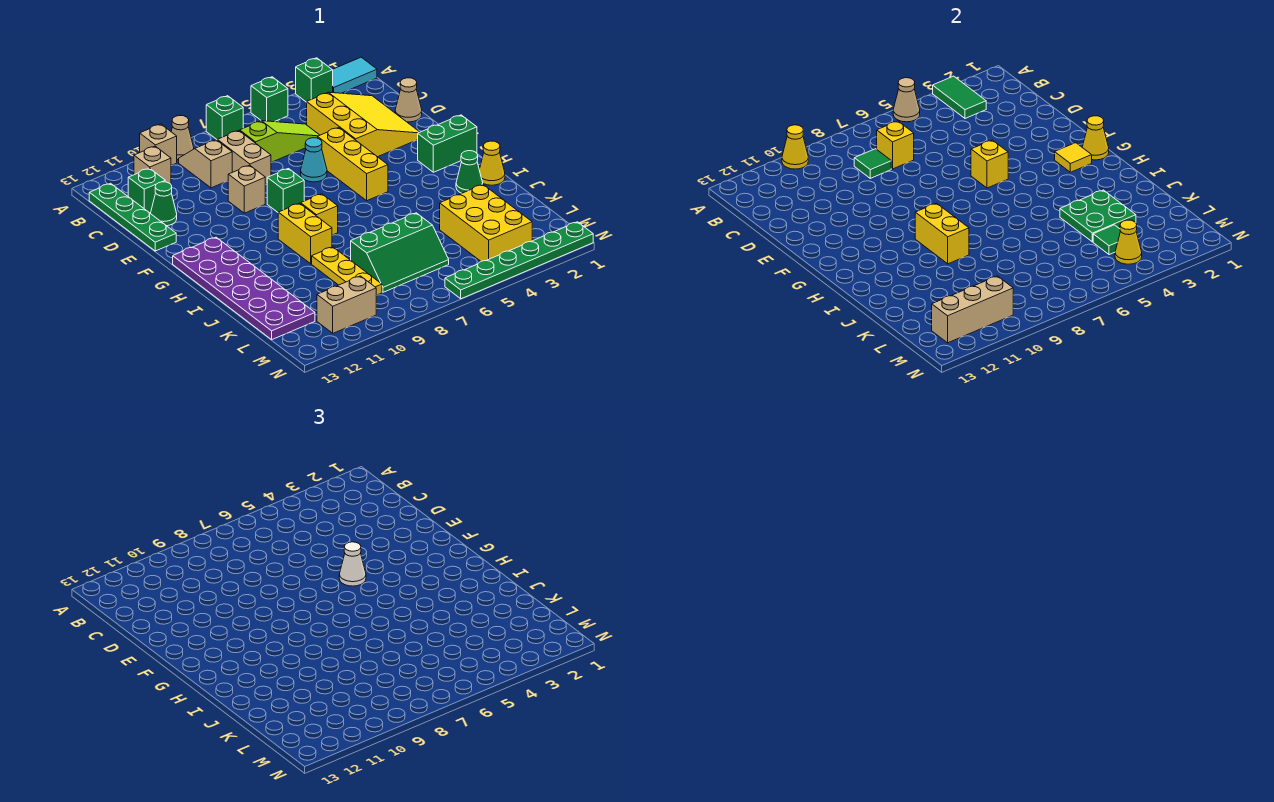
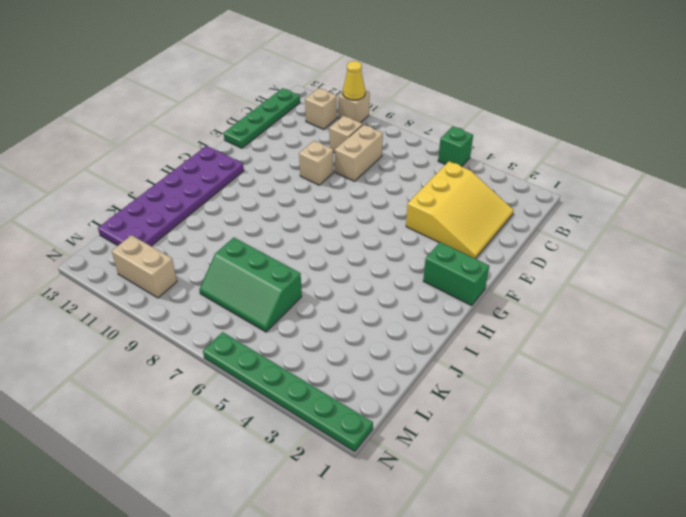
none -> cyan tile A1:A2 level 1
none -> green brick A3 level 1
none -> green brick A7 level 1
none -> tan cone A9 level 1

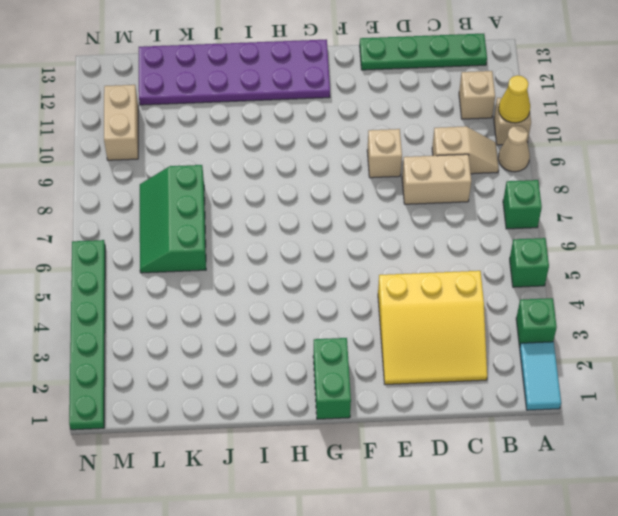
none -> lime slope C5:C7 level 1 top 7
none -> green brick C12 level 1
none -> tan cone D1 level 1
none -> green cone D12 level 1

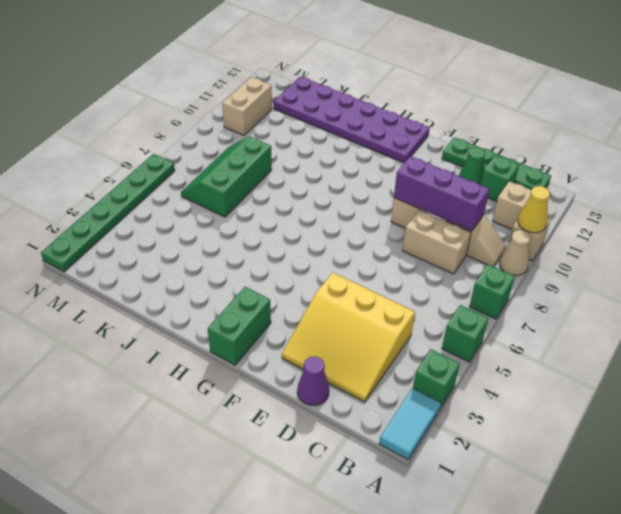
purple brick C9:E9 level 2 -> none
purple cone D1 level 1 -> tan cone D1 level 1
none -> lime slope C5:C7 level 1 top 7
none -> yellow brick E5:G5 level 1
none -> cyan cone E6 level 1
none -> green brick F8 level 1

